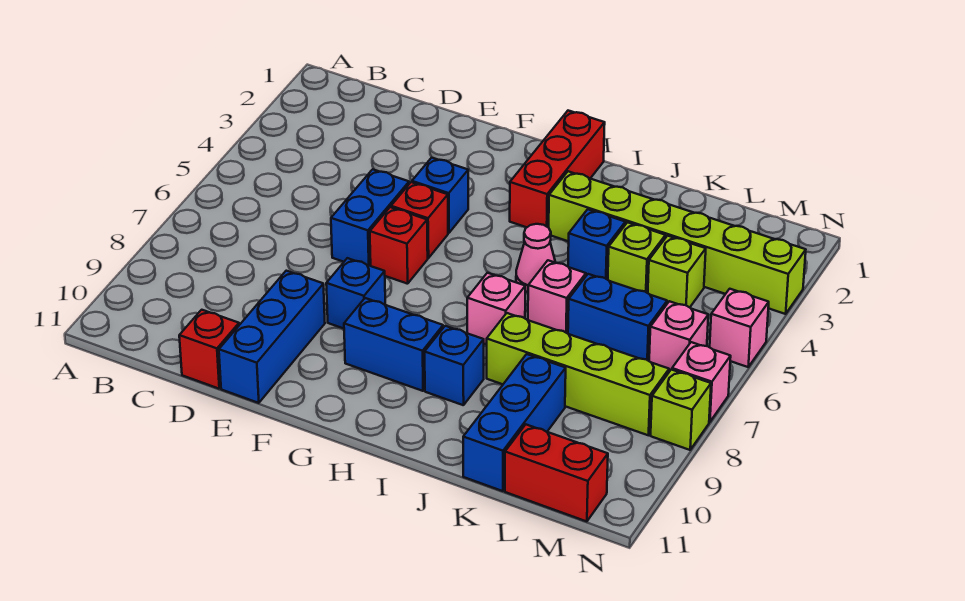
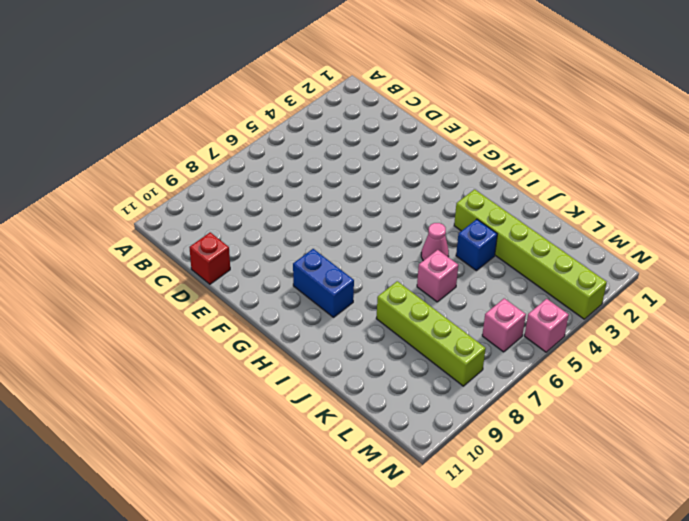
none -> blue brick E5:E6 level 1
none -> blue brick E9:E11 level 1
none -> blue brick F4 level 1

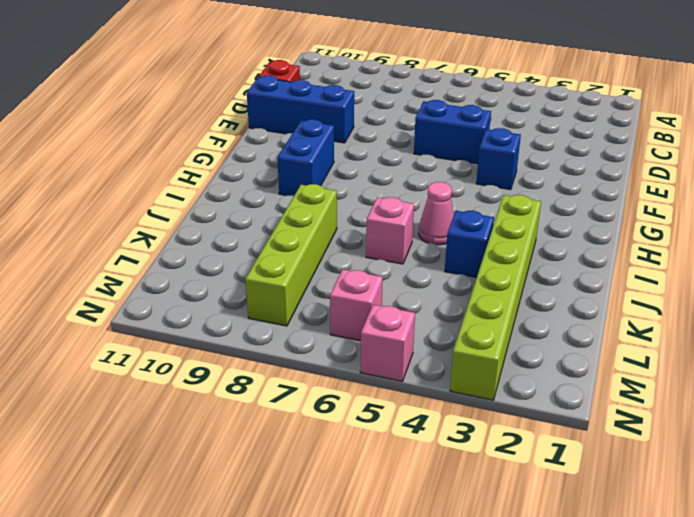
none -> red brick F5 level 1
none -> red brick F6 level 1
none -> blue brick F8 level 1

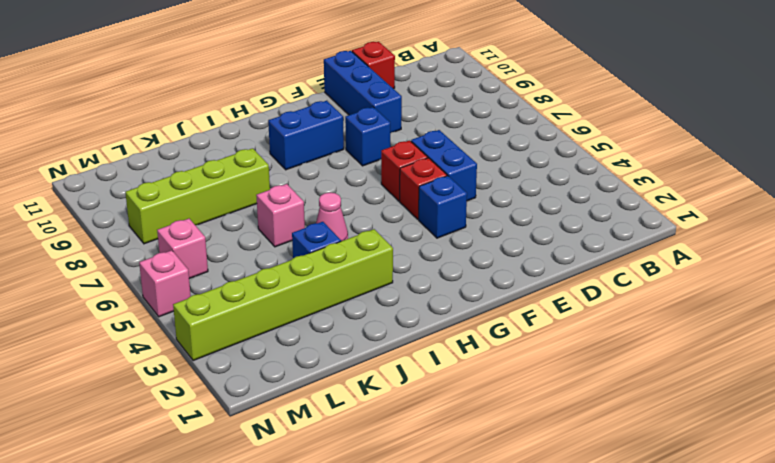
none -> red brick H1:H3 level 1
none -> pink brick I7 level 1
none -> blue brick I9 level 1

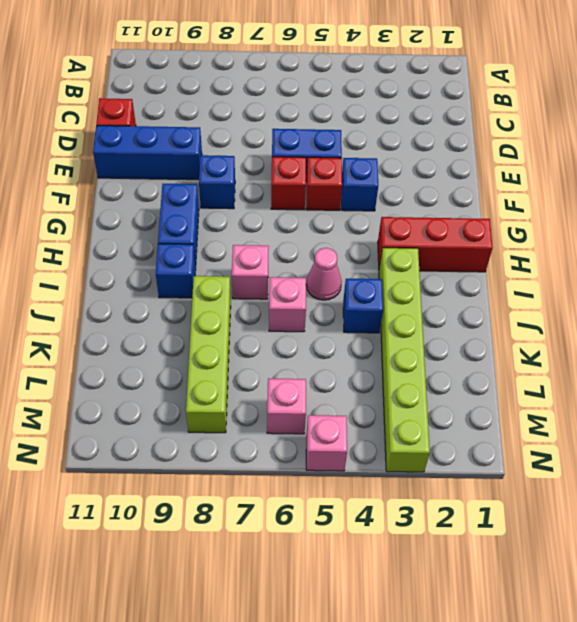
none -> lime brick K4 level 1
none -> blue brick K6:L6 level 1
none -> blue brick K9:K11 level 1

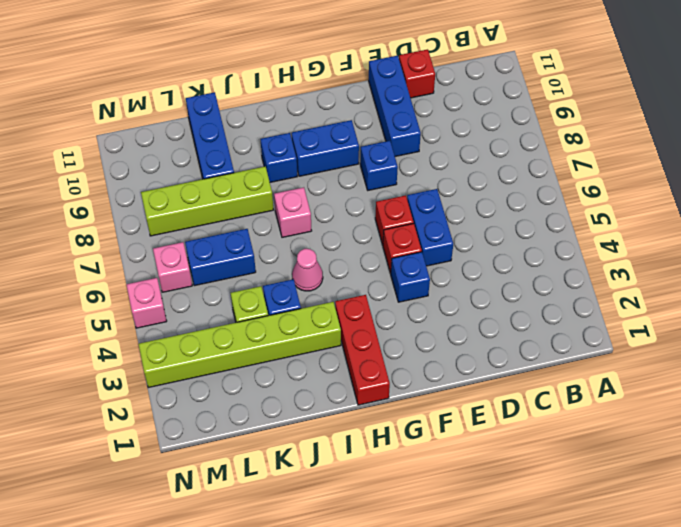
none -> pink brick J6 level 1
none -> lime brick L4 level 1
none -> red brick L11:M11 level 1

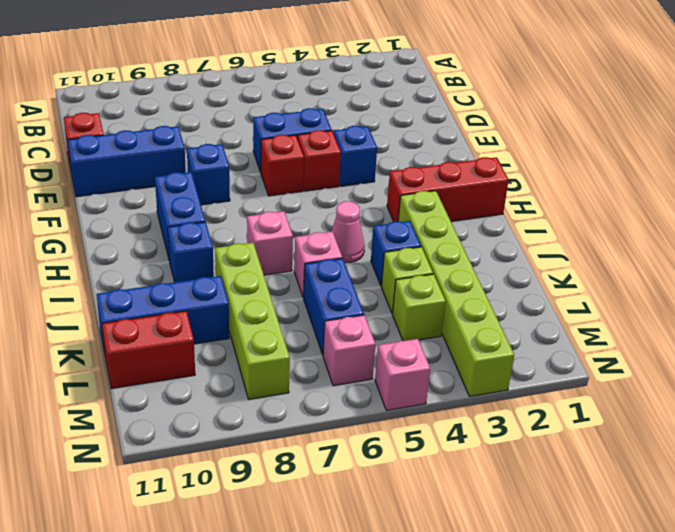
red brick L10:L11 level 1 -> red brick L11:M11 level 1
none -> pink brick N7 level 1
none -> lime brick N8 level 1

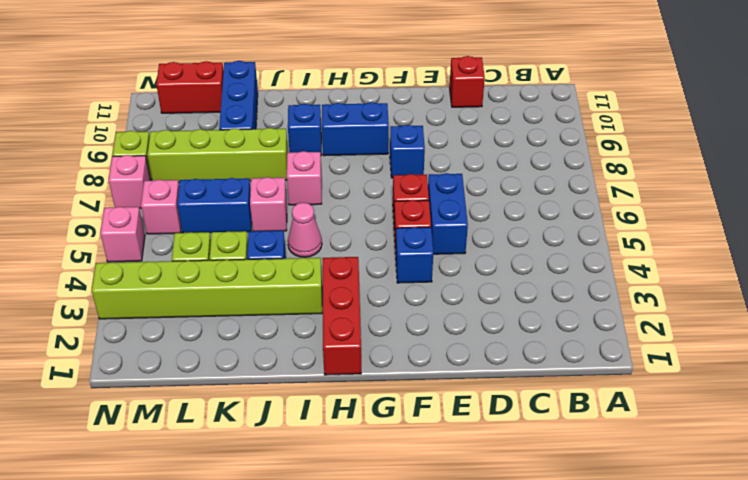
none -> blue brick E9:E11 level 1

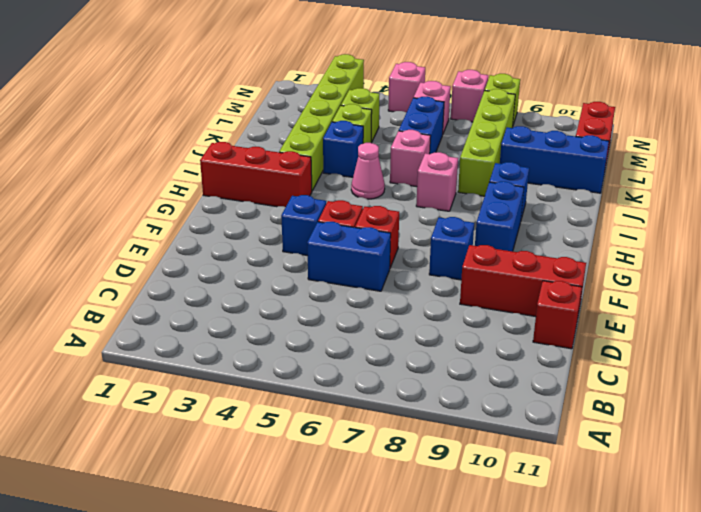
red brick E9:E11 level 1 -> blue brick E9:E11 level 1

